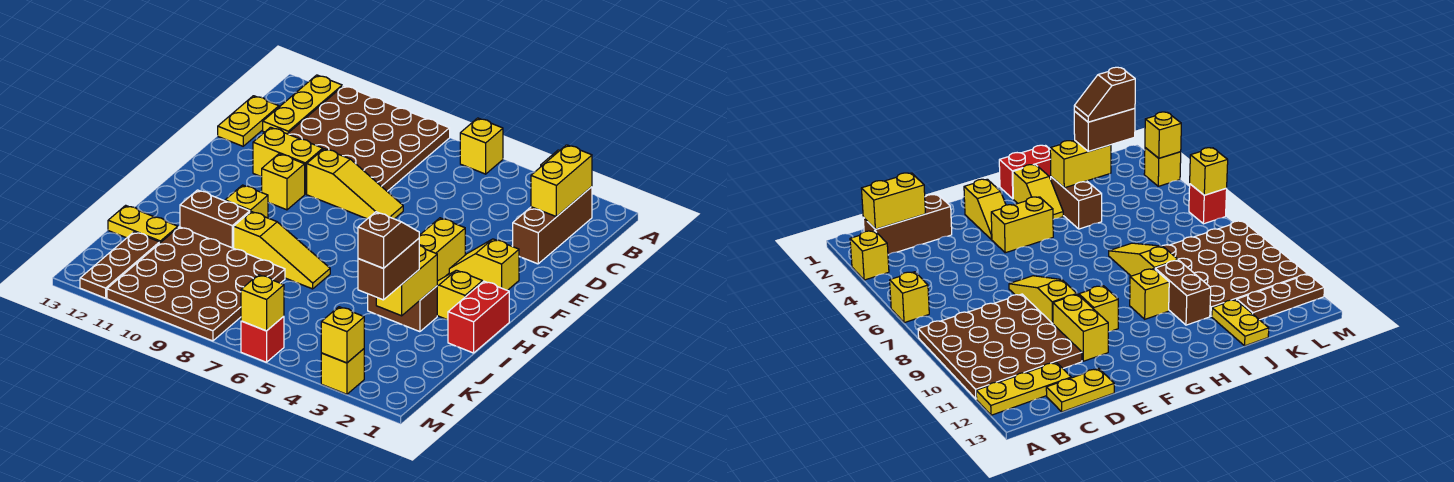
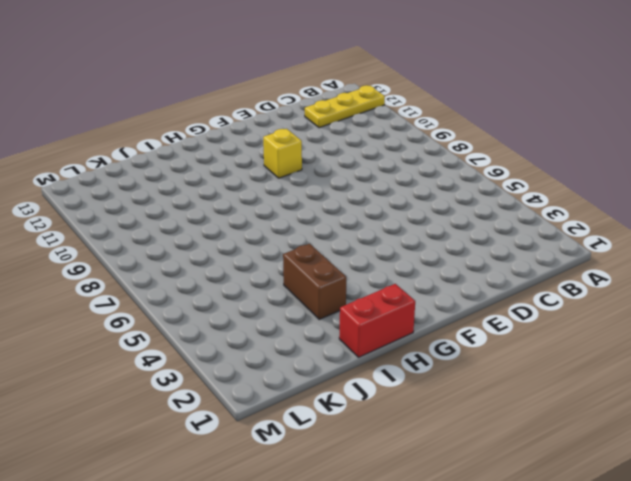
none -> yellow brick A3 level 1
none -> yellow brick A6 level 1
none -> brown plate A8:D11 level 1

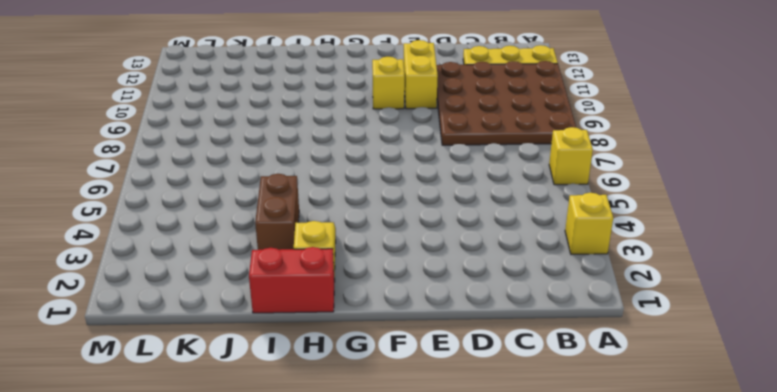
none -> brown brick B2:D2 level 1
none -> yellow plate C13:D13 level 1
none -> yellow slope E7:E9 level 1 top 9

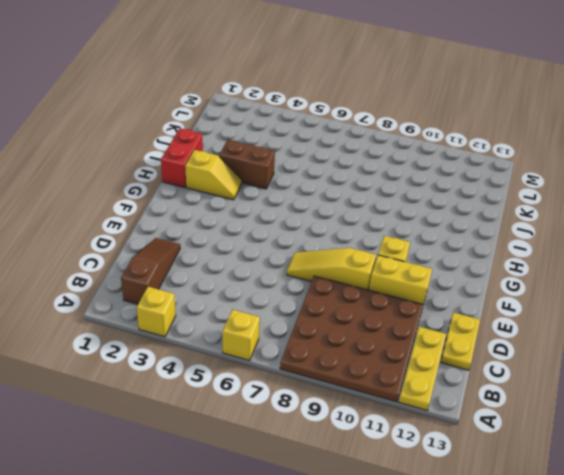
brown slope B2:D2 level 1 top B -> brown brick B2:D2 level 1
none -> yellow slope F2:F3 level 1 top 2
none -> yellow brick F4:G4 level 1
none -> yellow brick H10 level 1

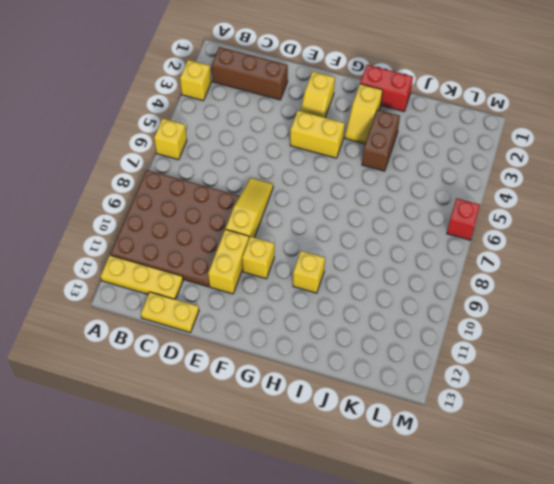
none -> yellow slope I7:I9 level 1 top 9
none -> brown brick I10:I11 level 1
none -> brown plate J8:M11 level 1

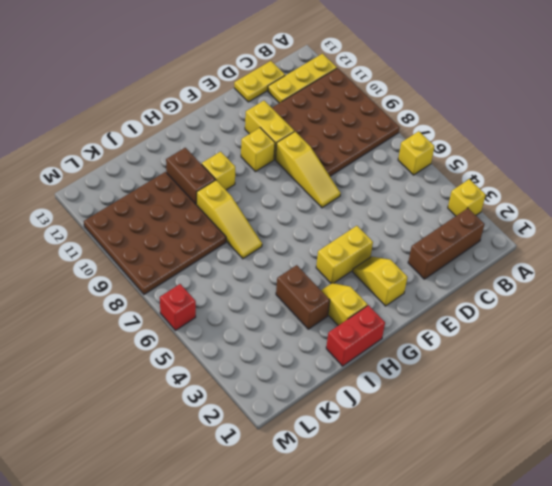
none -> yellow plate J12:J13 level 1
none -> brown plate K12:M12 level 1
none -> yellow brick M3 level 1

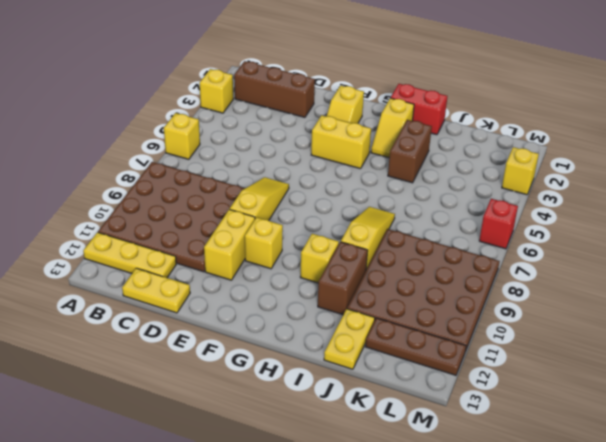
none -> yellow brick B2:C2 level 2
none -> yellow brick I3:J3 level 2
none -> yellow brick M3 level 2

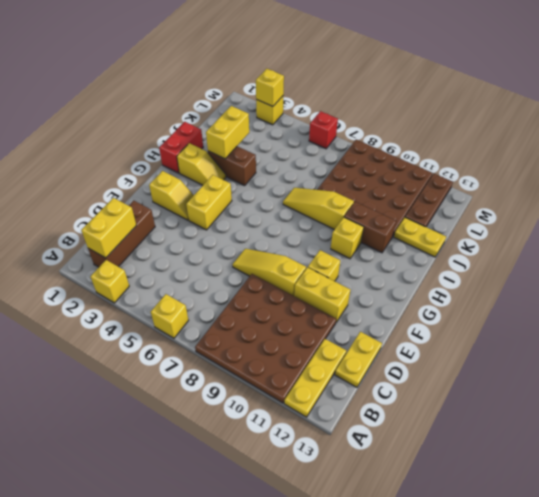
none -> yellow brick M6 level 2
none -> brown brick J3:K3 level 3
none -> brown slope J3:K3 level 4 top K

